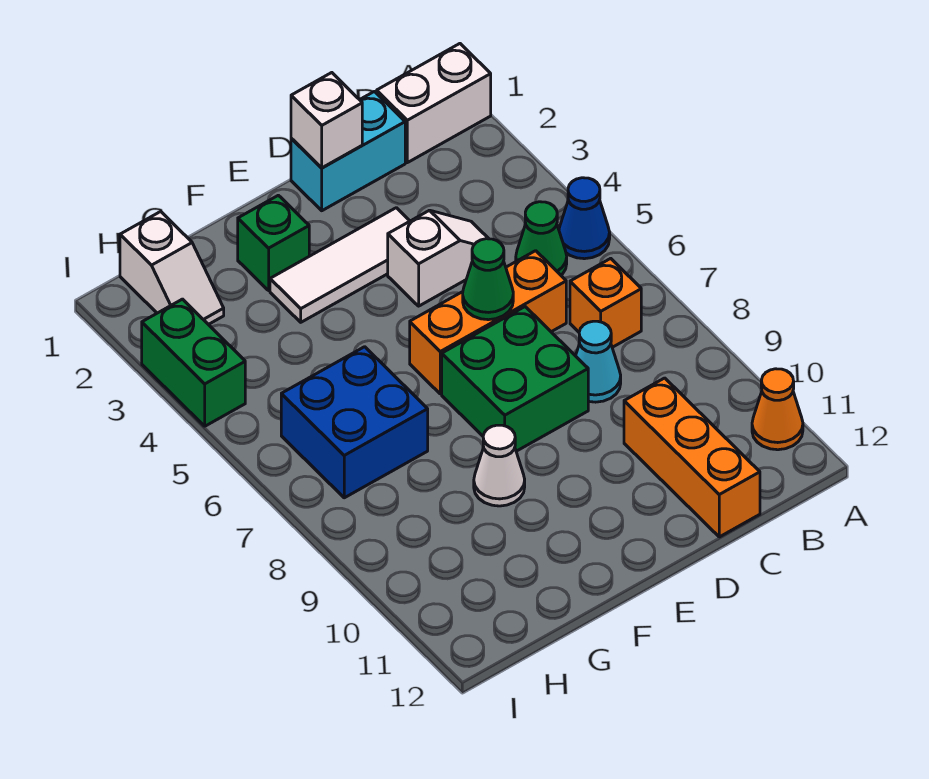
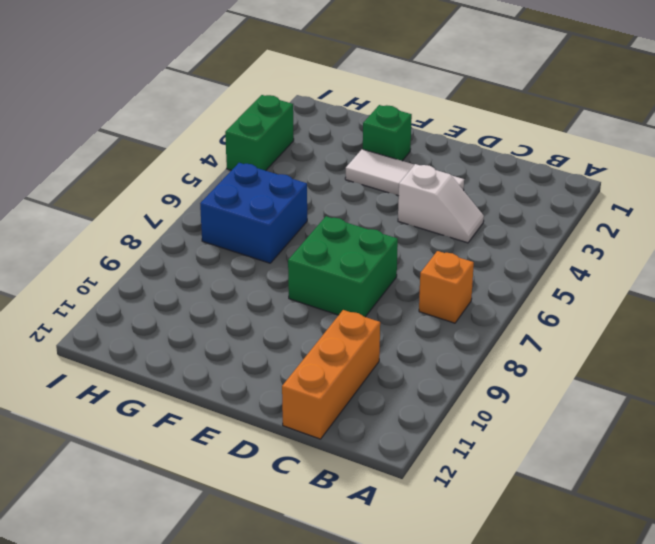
none -> white brick A1:B1 level 1
none -> blue cone A5 level 1
none -> orange cone A11 level 1

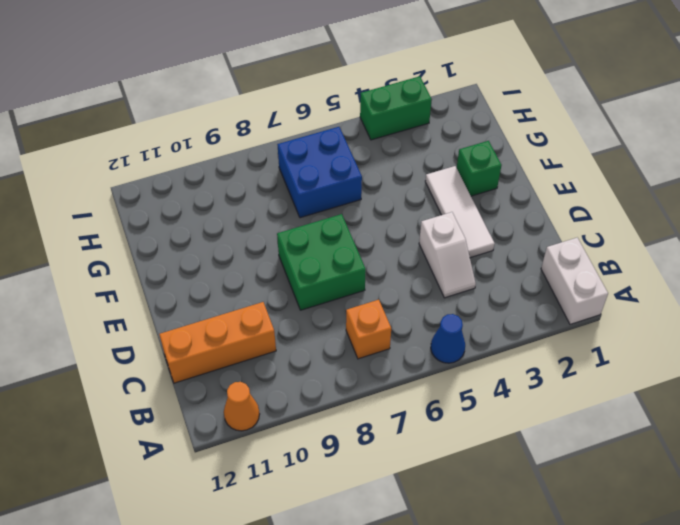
none -> green cone B5 level 1
none -> cyan brick C1:D1 level 1
none -> orange brick C6:E6 level 1

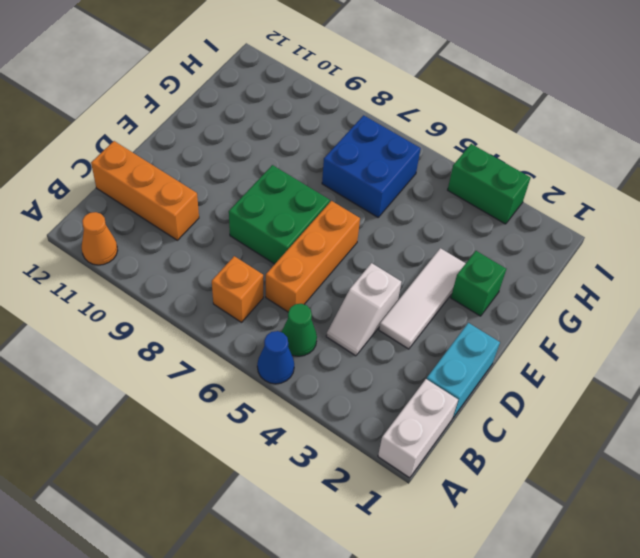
none -> cyan cone C8 level 1
none -> white cone F9 level 1
none -> white slope H1:H2 level 1 top 1

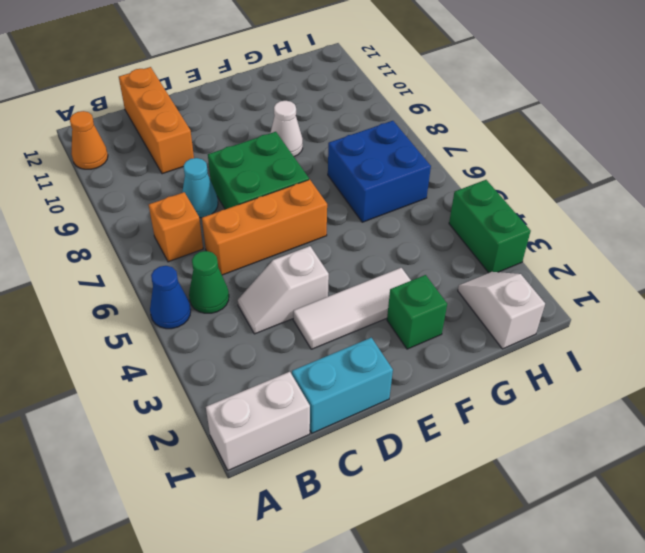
none -> white brick D1 level 2
none -> green cone D6 level 2

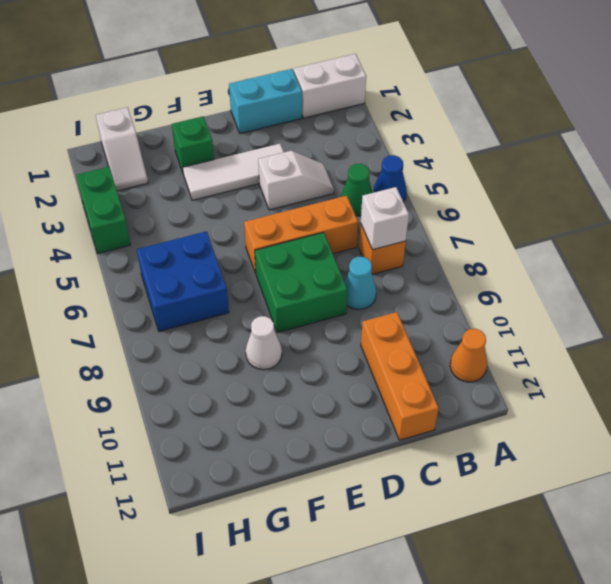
white brick B7 level 2 -> white brick D1 level 2
none -> green cone D6 level 2

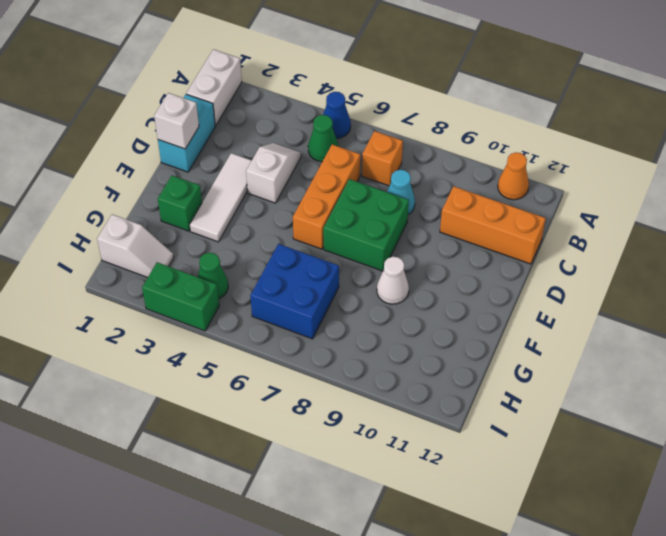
green cone H4 level 1 -> green cone D6 level 2

